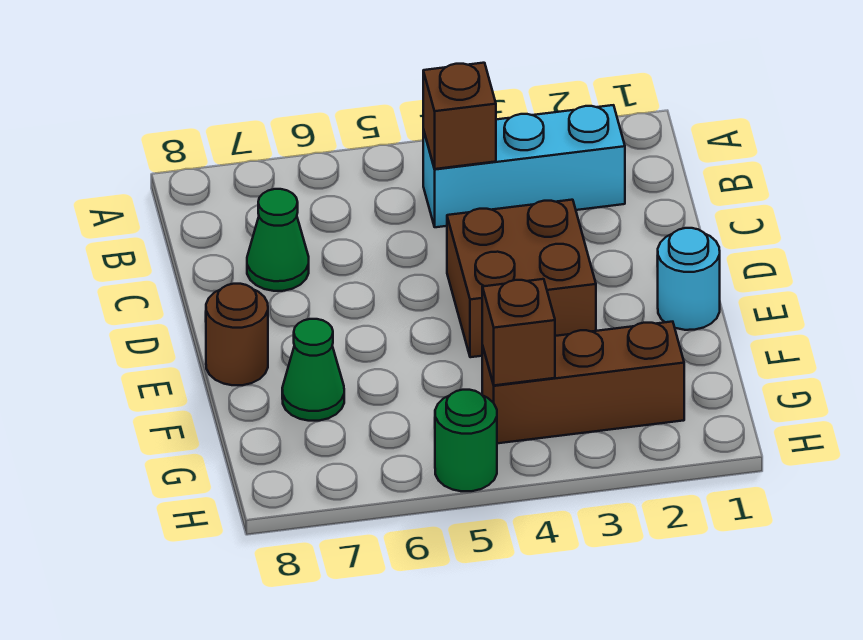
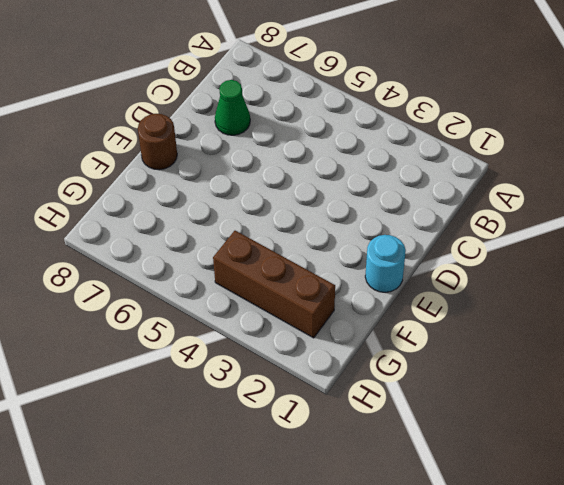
none -> cyan brick B2:B4 level 1
none -> brown brick D3:E4 level 1

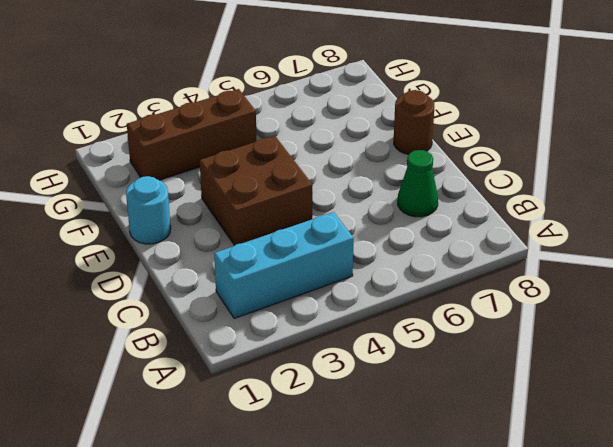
none -> green cone F7 level 1
none -> green round brick H5 level 1

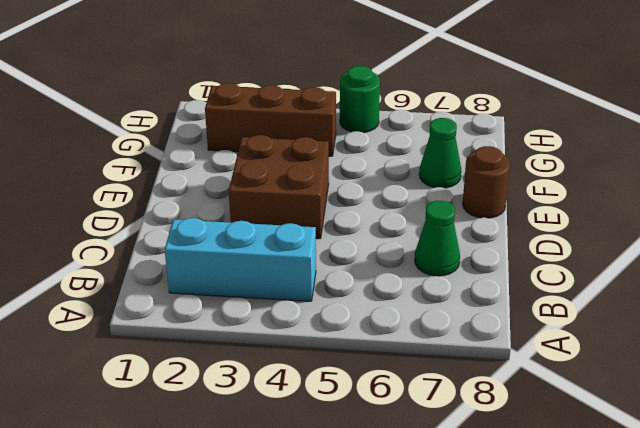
none -> cyan round brick E1 level 1
none -> brown brick B4 level 2

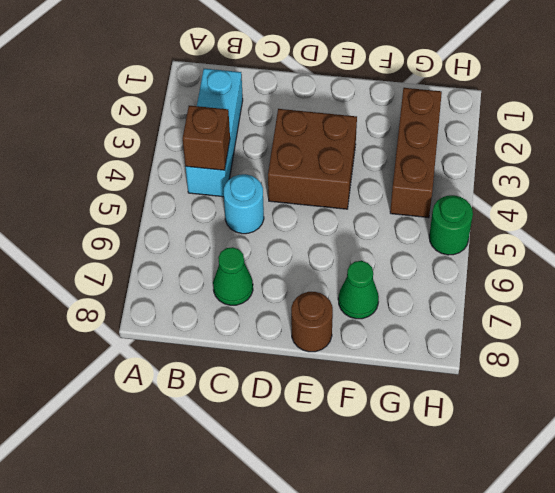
cyan round brick C5 level 1 -> cyan round brick E1 level 1
none -> brown brick G4 level 2

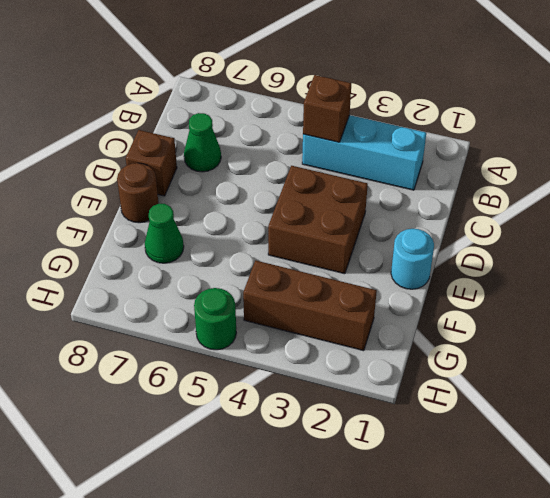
brown brick D8 level 1 -> brown brick G4 level 2

